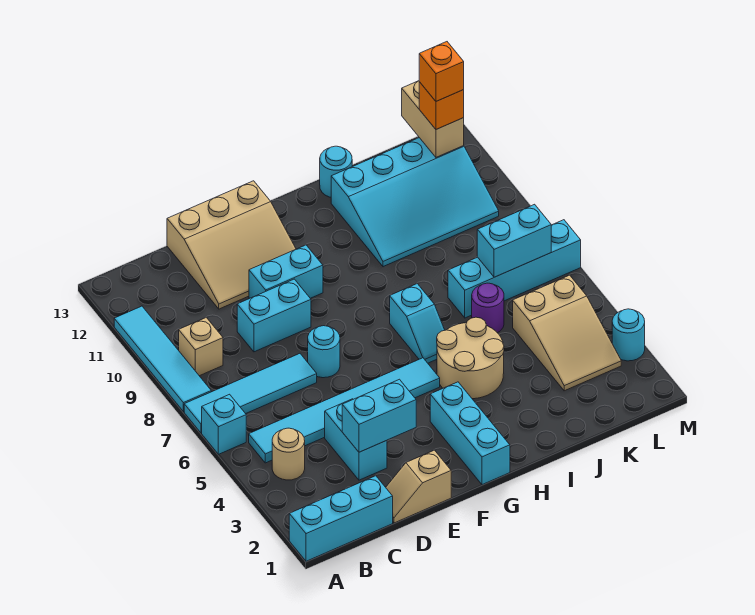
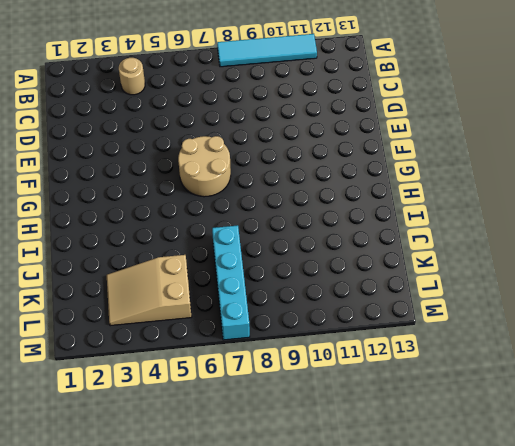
tan round brick F6:G7 level 1 -> tan round brick H4:I5 level 1
none -> cyan brick A1:C1 level 1
none -> cyan brick A6 level 1
none -> cyan tile A7:D7 level 1

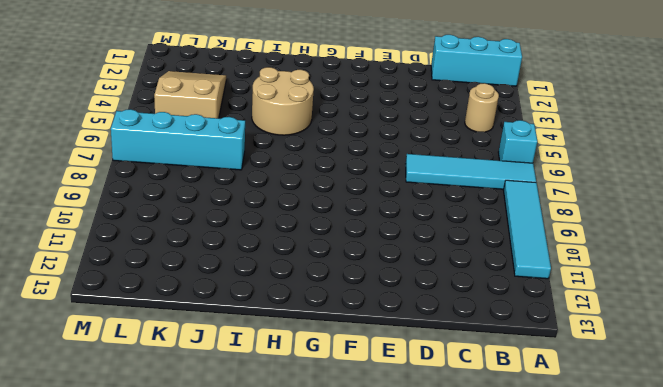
none -> cyan tile B5:G5 level 1
none -> tan brick B9 level 1
none -> tan slope D1:E1 level 1 top E

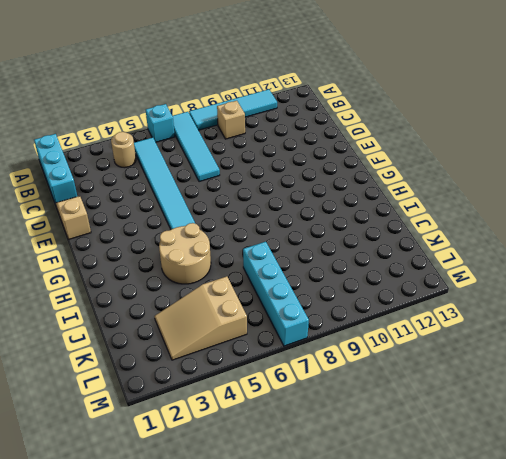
none -> cyan brick D3:D4 level 1
none -> cyan brick D9:E9 level 1
none -> tan slope D11:F13 level 1 top 13

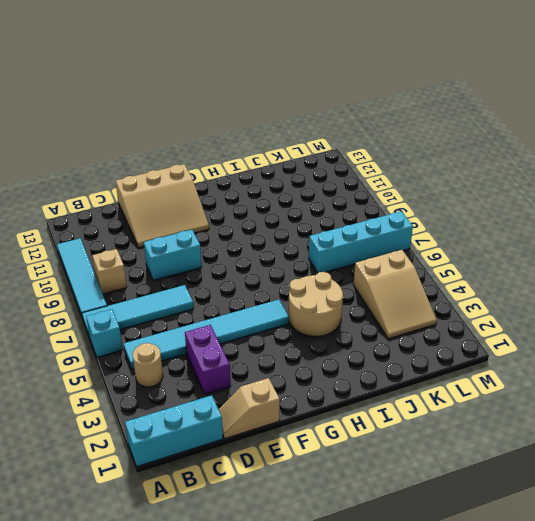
purple brick D3:D4 level 1 -> cyan brick D3:D4 level 1
none -> cyan round brick E7 level 1
none -> cyan brick E10:F10 level 1
none -> cyan brick G1:G3 level 1

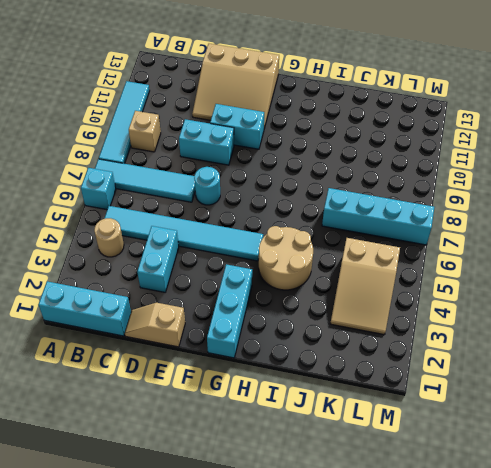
none -> cyan slope H6:H7 level 1 top 7
none -> cyan slope I10:L12 level 1 top 12
none -> cyan round brick I13 level 1

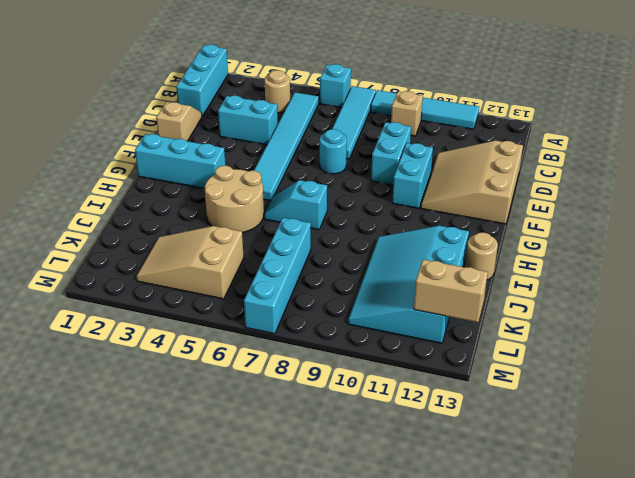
tan round brick I13 level 1 -> cyan round brick I13 level 1
none -> purple round brick J6 level 1
none -> cyan round brick M3 level 1
none -> cyan brick D3:E3 level 2

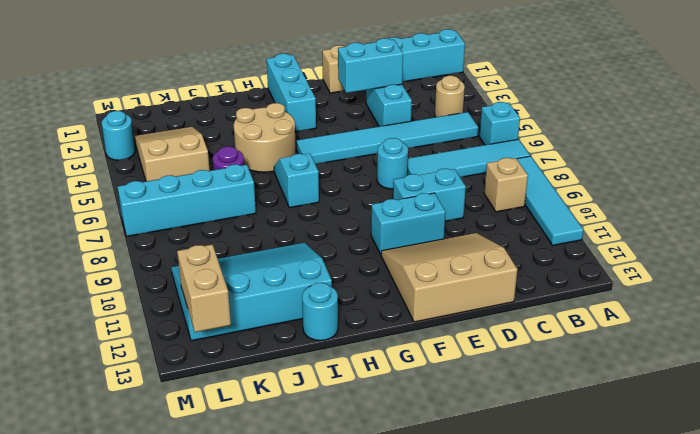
none -> cyan brick K7:L7 level 2
none -> orange brick L12 level 3
none -> orange brick L12 level 4

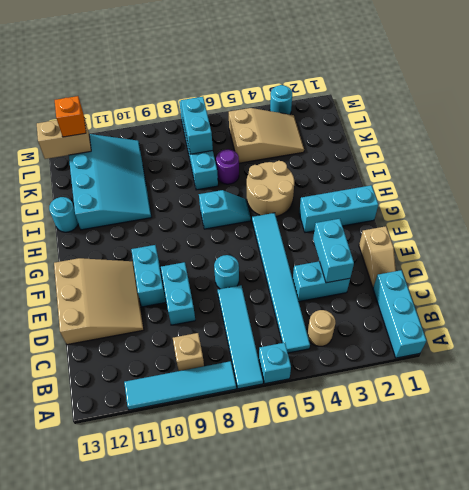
none -> orange brick L12 level 4

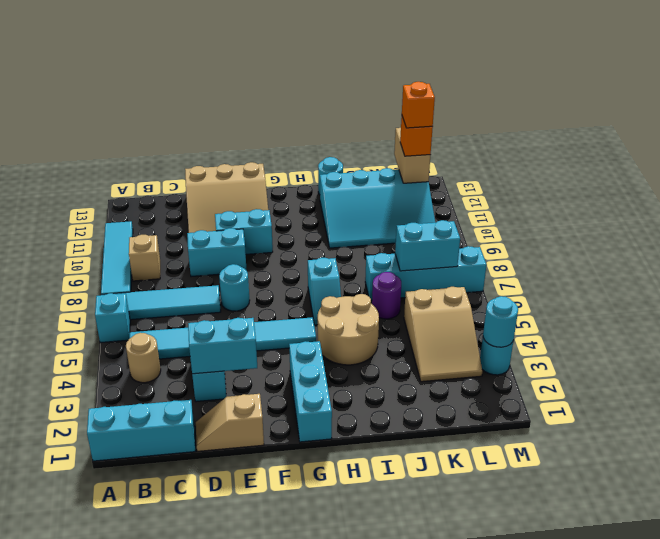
cyan round brick M3 level 2 -> none

